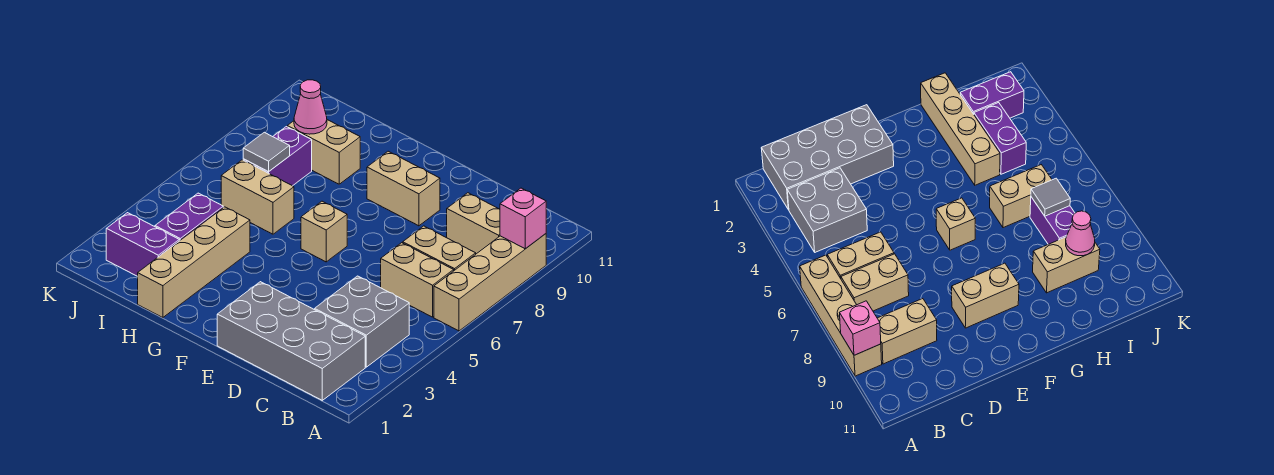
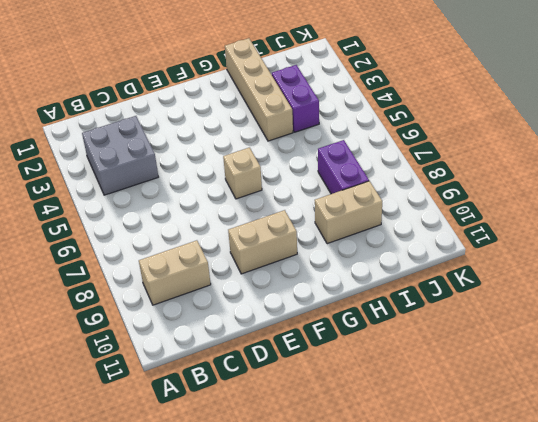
none -> tan brick A6:A9 level 1
none -> grey brick B1:E2 level 1
none -> tan brick B6:C6 level 1

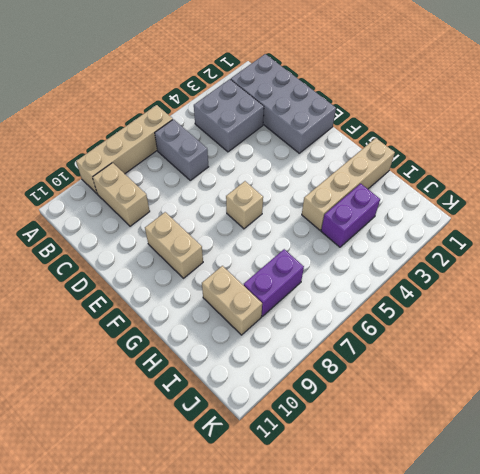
grey brick B6:C6 level 1 -> tan brick B6:C6 level 1
none -> tan brick B7:C7 level 1
none -> tan brick H6:I6 level 1
none -> purple brick I2:J2 level 1

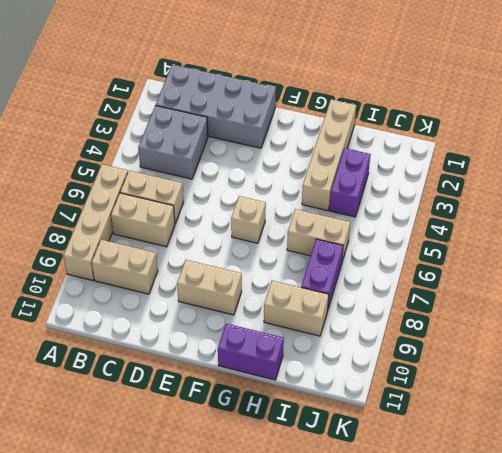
purple brick G11:H11 level 1 -> purple brick I2:J2 level 1
none -> pink brick A9 level 2
none -> grey tile I7 level 2
none -> pink cone I9 level 2

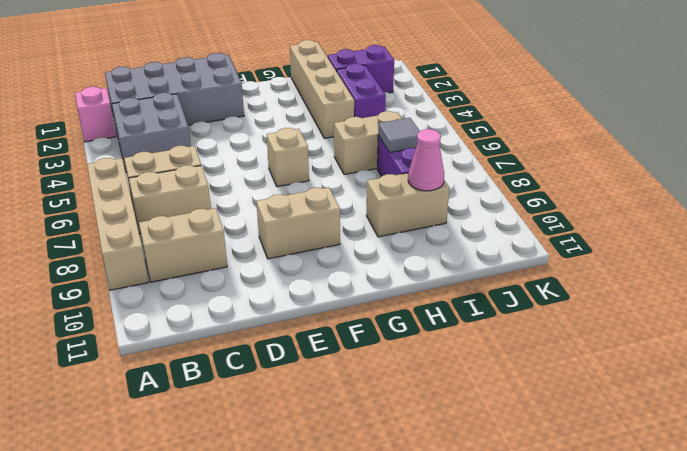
pink brick A2 level 1 -> pink brick A9 level 2

